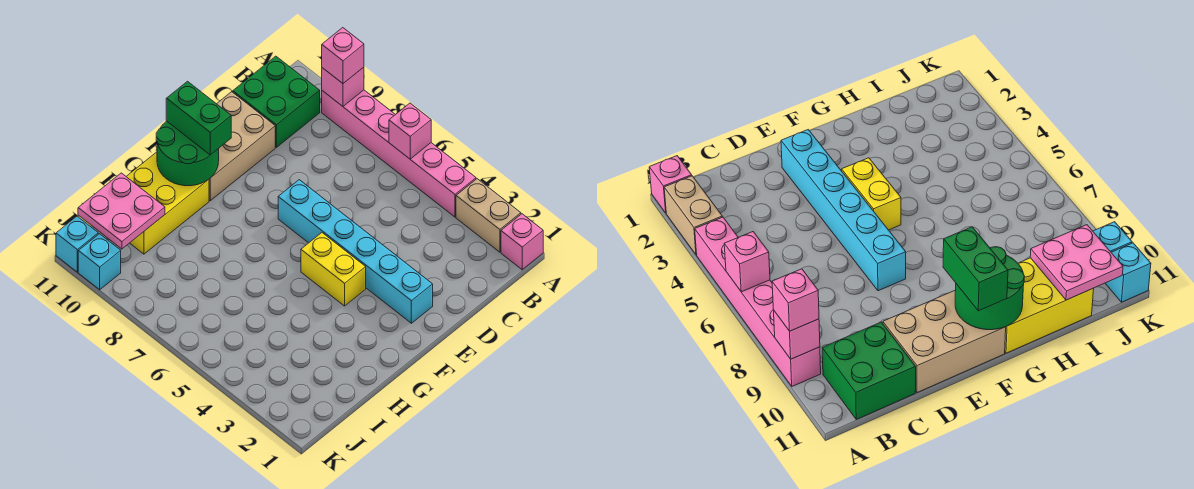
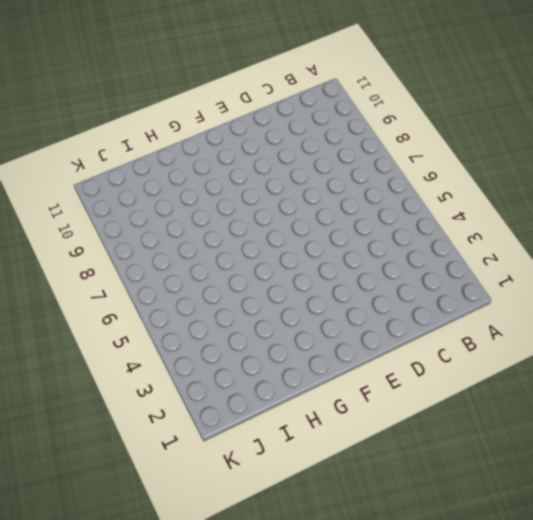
none -> pink brick A1 level 1
none -> tan brick A2:A3 level 1
none -> pink brick A4:A9 level 1

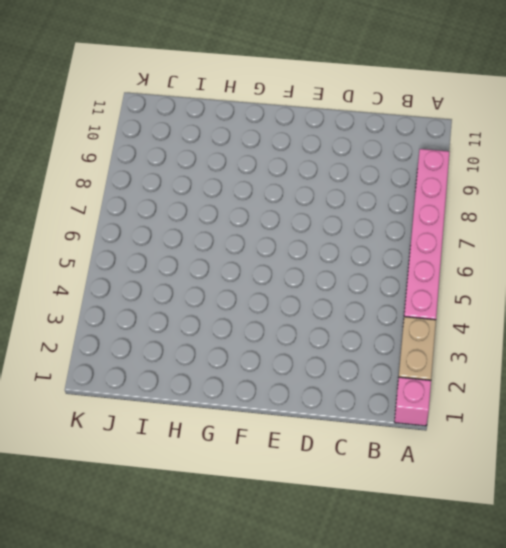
none -> green brick B10:C11 level 1
none -> tan brick D10:F11 level 1
none -> cyan brick E2:E7 level 1

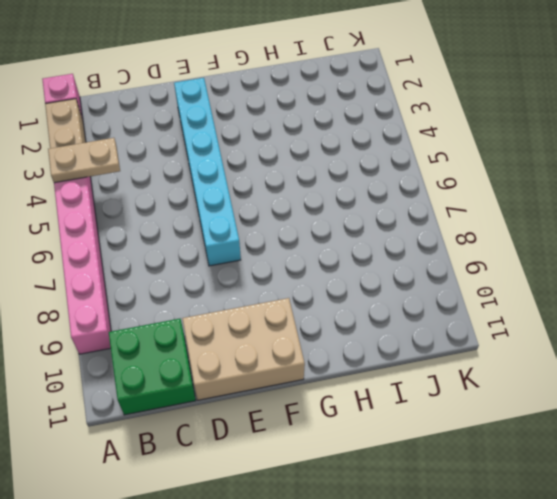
tan plate A4:B4 level 2 -> none
none -> yellow brick F4:F5 level 1
none -> yellow brick G10:I11 level 1
none -> cyan brick K10 level 1

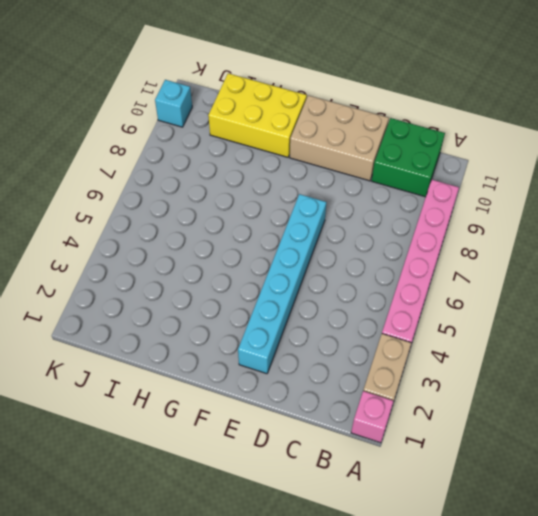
none -> yellow brick F4:F5 level 1
none -> cyan brick K11 level 1
none -> pink brick A6 level 2

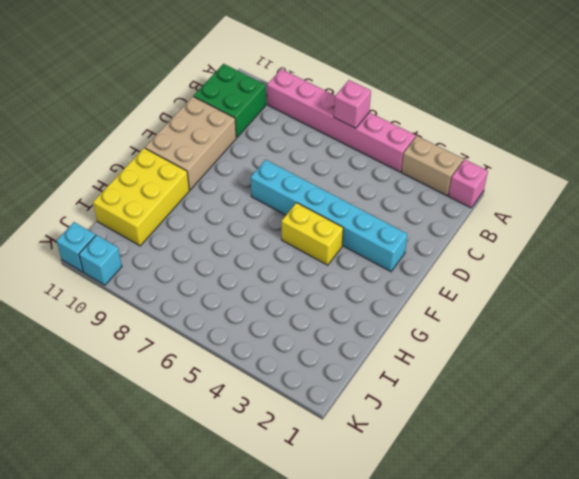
none -> pink brick A9 level 2
none -> green round brick F10:G11 level 2
none -> pink plate I10:J11 level 2

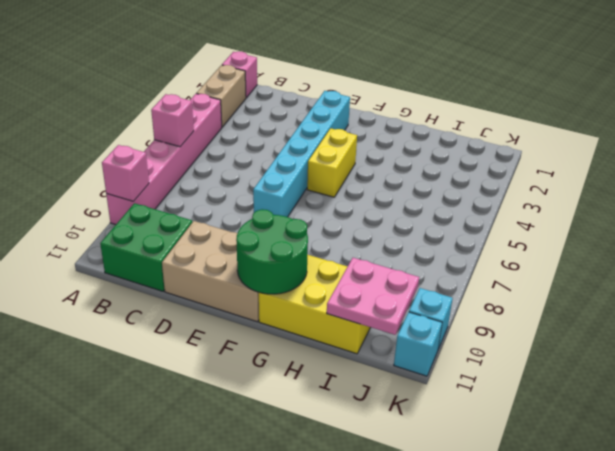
none -> pink brick A9 level 3
none -> green brick F10:F11 level 3

